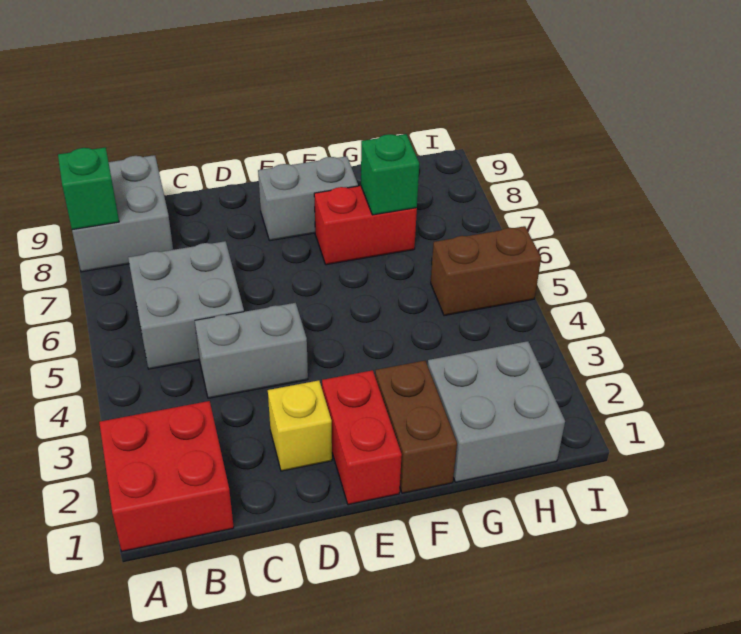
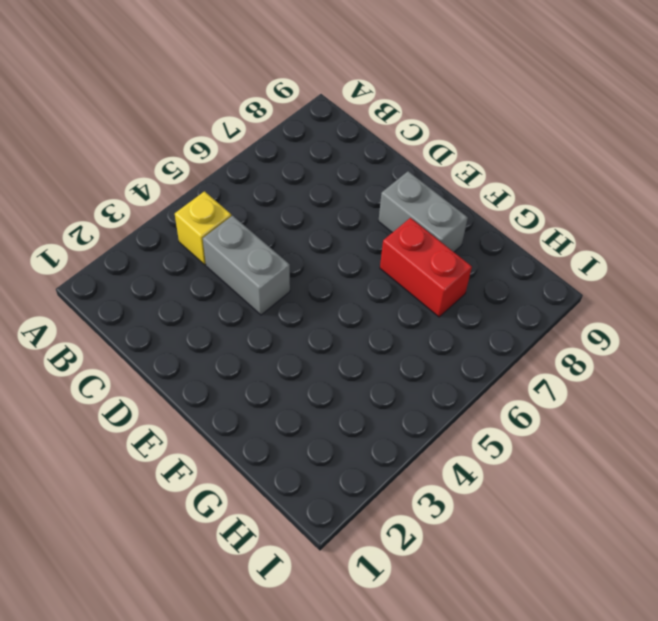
yellow brick B4 level 1 -> yellow brick D2 level 1
none -> red brick A1:B2 level 1
none -> grey brick A8:B9 level 1
none -> grey brick B5:C6 level 1

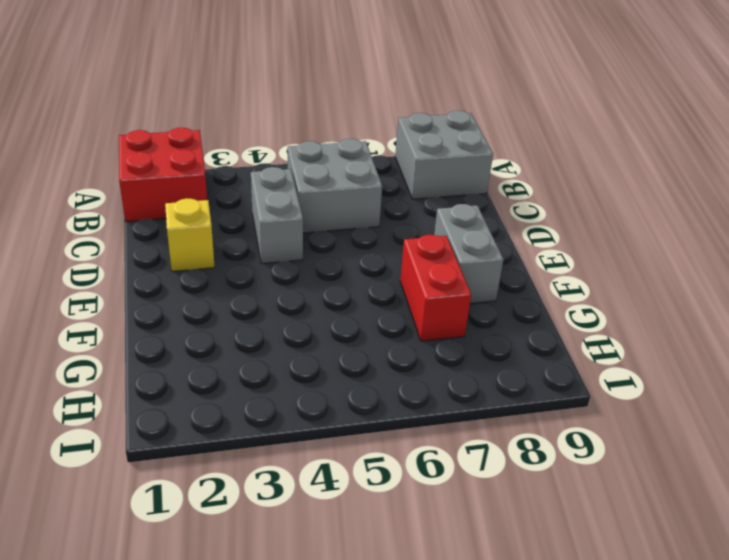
none -> red brick E1:E2 level 1
none -> brown brick F1:F2 level 1
none -> grey brick G1:H2 level 1

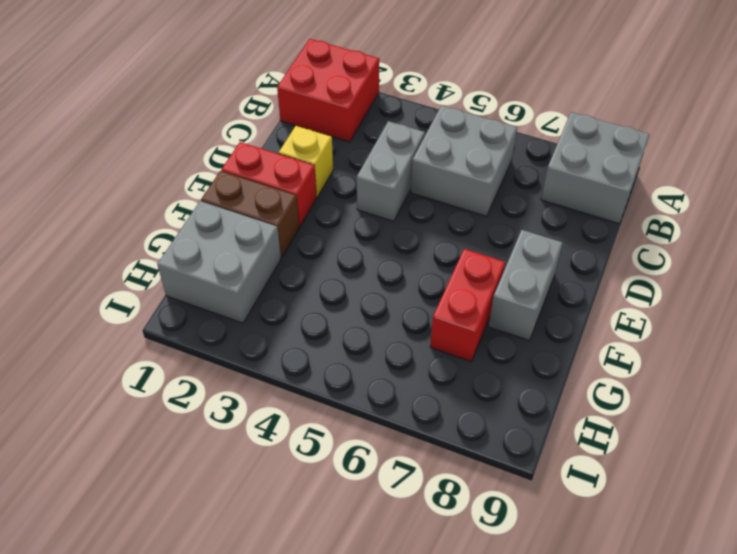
none -> brown brick H5:I5 level 1
none -> green brick A8 level 2
none -> green brick G7 level 2

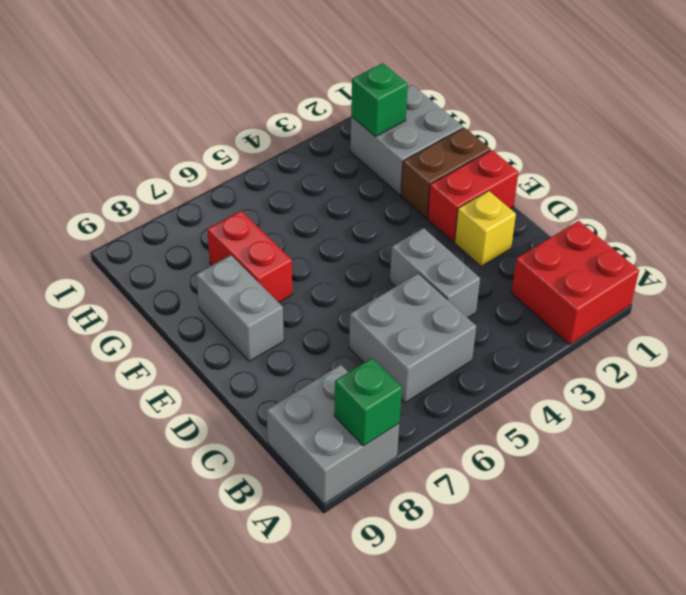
green brick H2 level 2 -> green brick G7 level 2
none -> brown brick H5:I5 level 1

